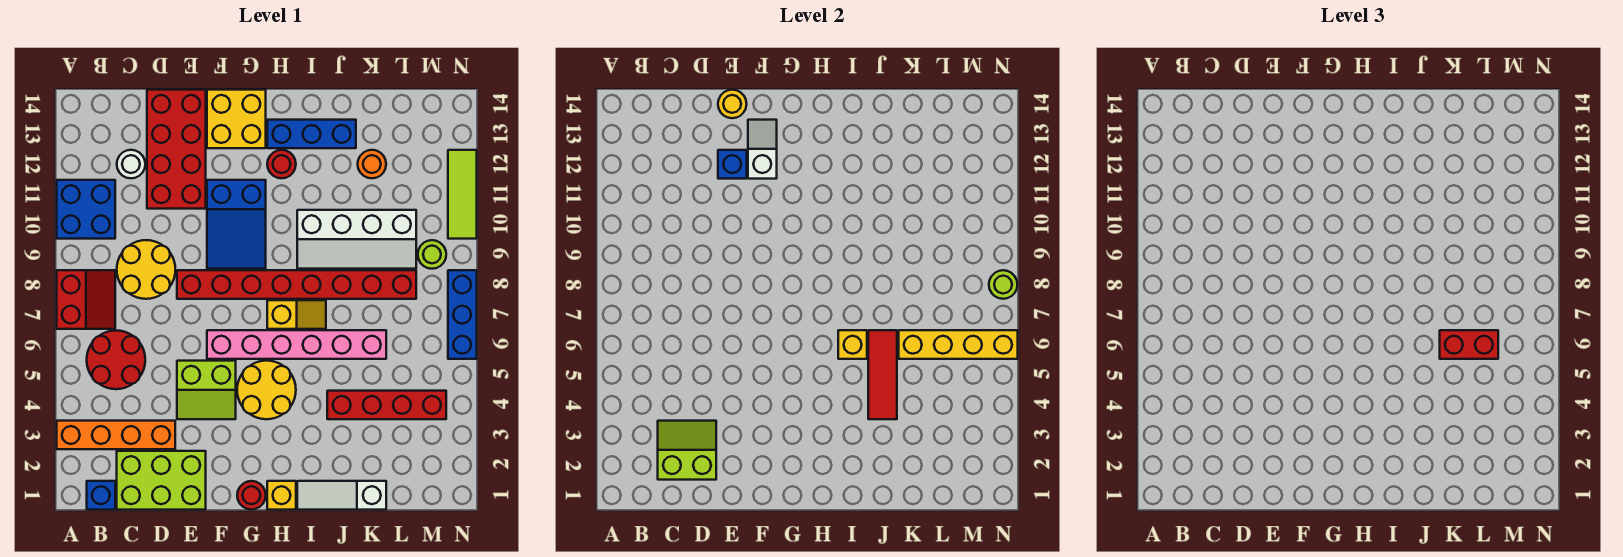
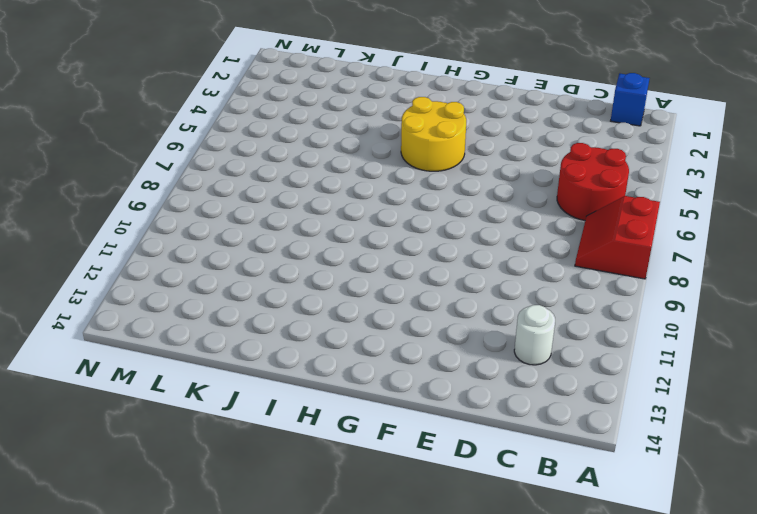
none -> orange brick A3:D3 level 1
none -> blue brick A10:B11 level 1
none -> lime brick C1:E2 level 1
none -> yellow round brick C8:D9 level 1

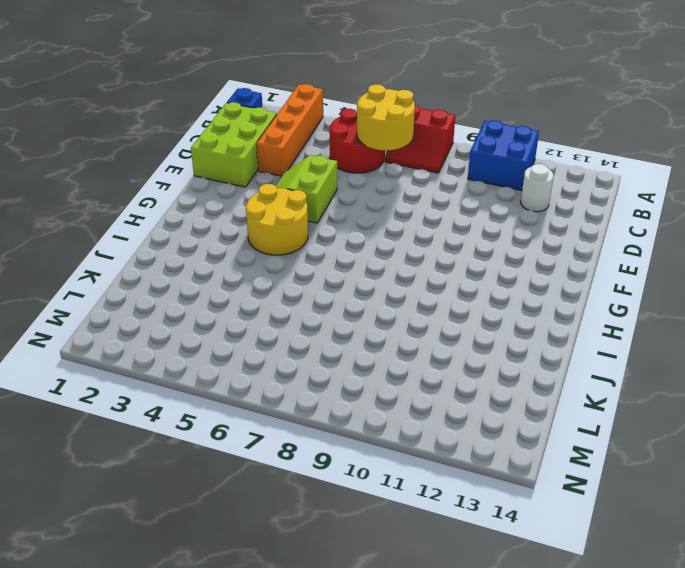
yellow round brick B6:C7 level 2 -> yellow round brick C8:D9 level 1
none -> red brick D11:E14 level 1
none -> red brick E8:L8 level 1
none -> pink brick F6:K6 level 1
none -> blue slope F9:G11 level 1 top 11

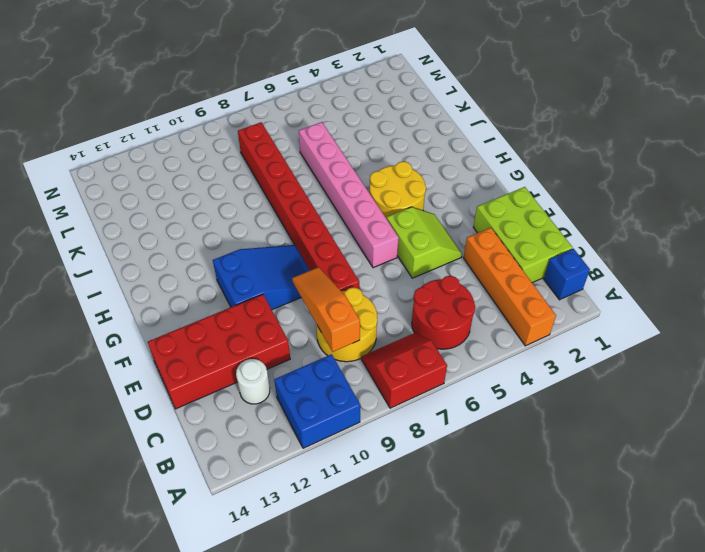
orange slope C9:E9 level 2 top C -> none
none -> yellow brick F13:G14 level 1
none -> red round brick G1 level 1
none -> yellow brick H1 level 1
none -> yellow slope H7:I7 level 1 top H

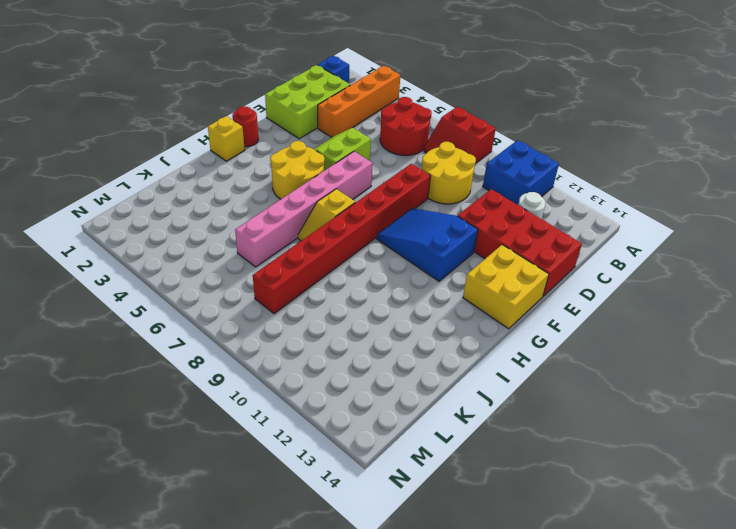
none -> red round brick H12 level 1
none -> blue brick H13:J13 level 1
none -> white slope I1:K1 level 1 top K
none -> white slope I9:L10 level 1 top 10

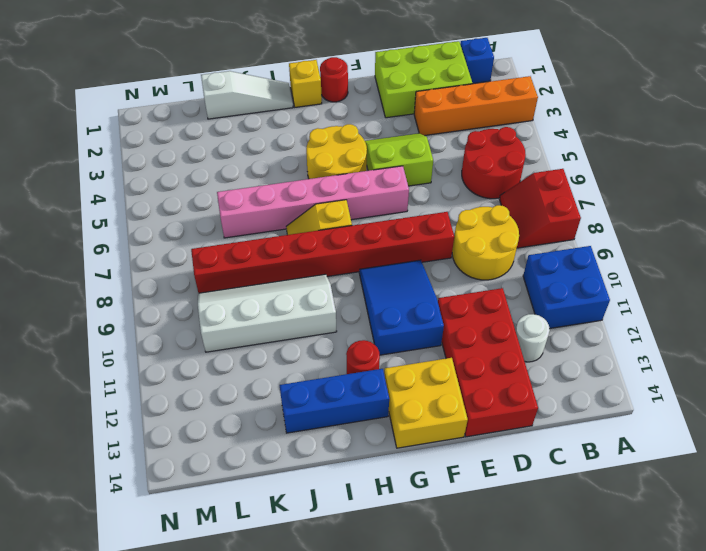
none -> red brick J4:M4 level 1
none -> orange round brick K12 level 1
none -> lime round brick M9 level 1
none -> blue brick N6:N8 level 1

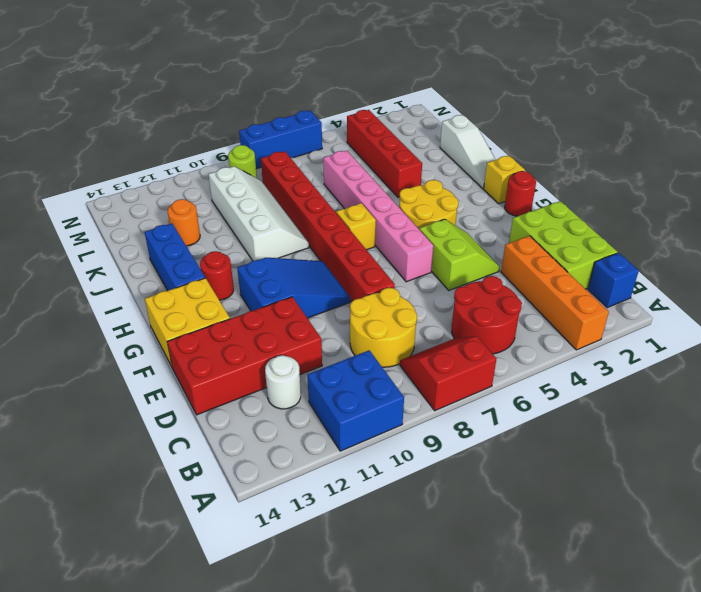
none -> lime tile N10:N12 level 1
none -> lime slope C2:D3 level 2 top 2
none -> blue brick E12 level 2
none -> yellow round brick E14 level 2

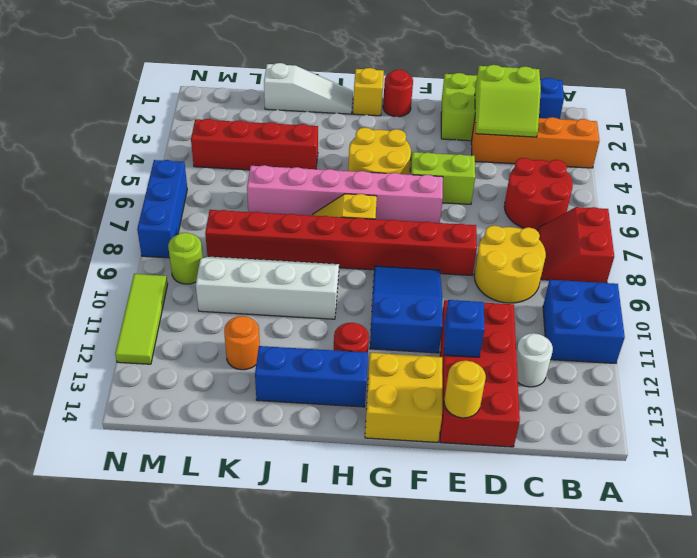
none -> white slope F12:F13 level 2 top 12
none -> yellow brick I6 level 2
none -> red tile J4:J6 level 2
none -> yellow brick K6:N6 level 2

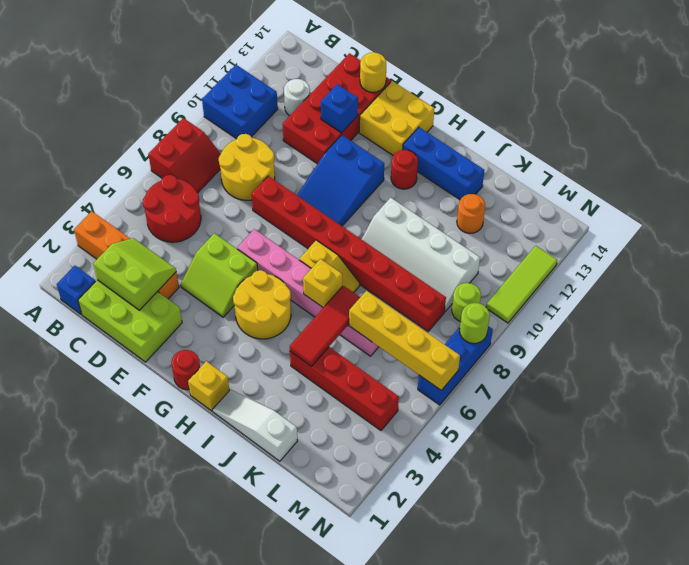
none -> white slope F12:F13 level 2 top 12
none -> red brick K6:L6 level 3

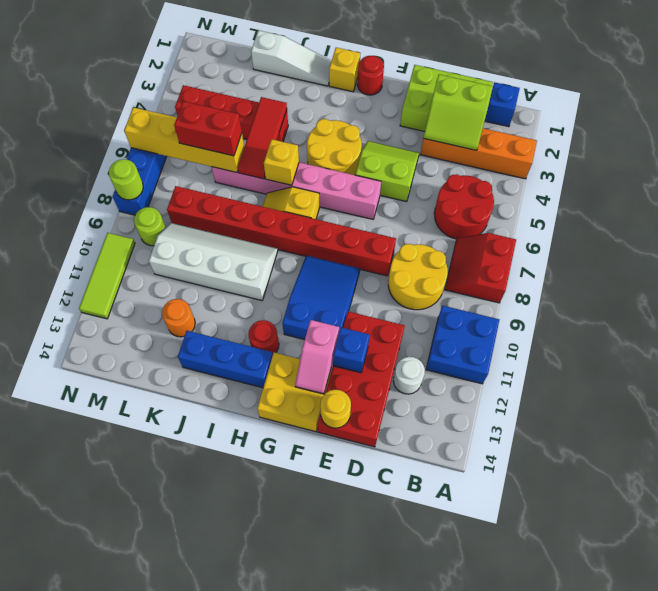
pink slope F12:F13 level 2 top 12 -> white slope F12:F13 level 2 top 12

